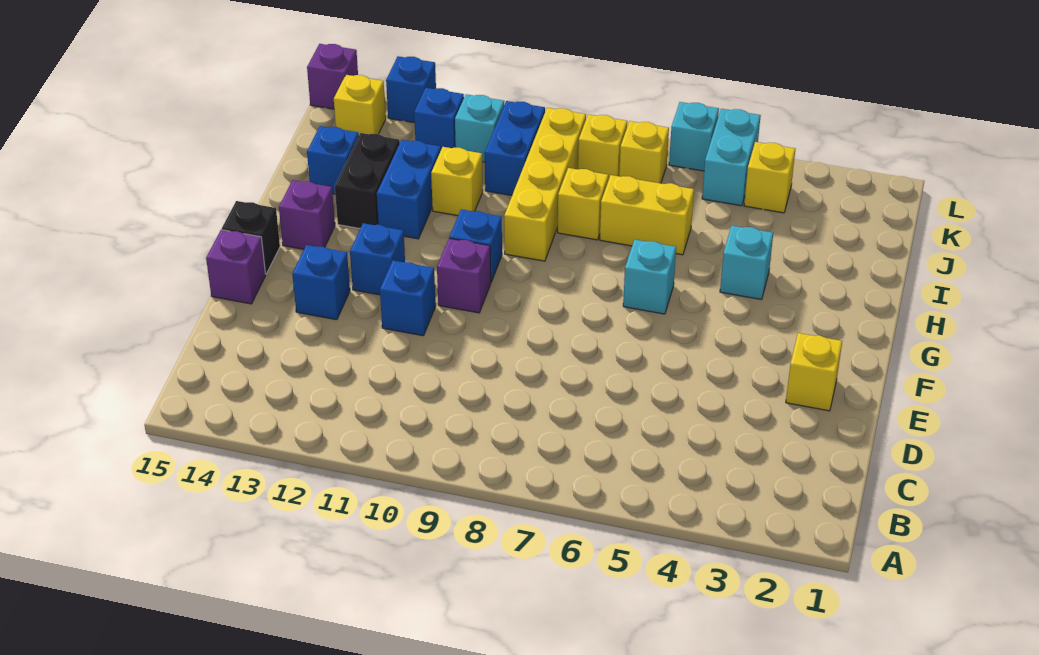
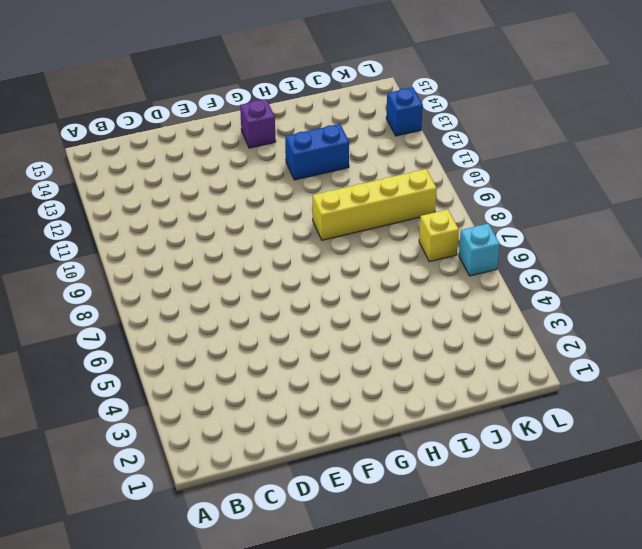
none -> yellow brick E2 level 1
none -> blue brick E11 level 1
none -> blue brick E13 level 1

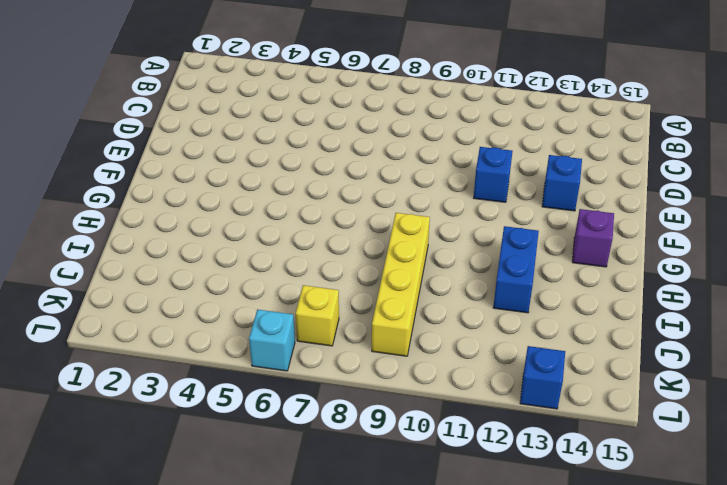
none -> yellow brick E2 level 1
none -> purple brick E15 level 1
none -> purple brick F10 level 1

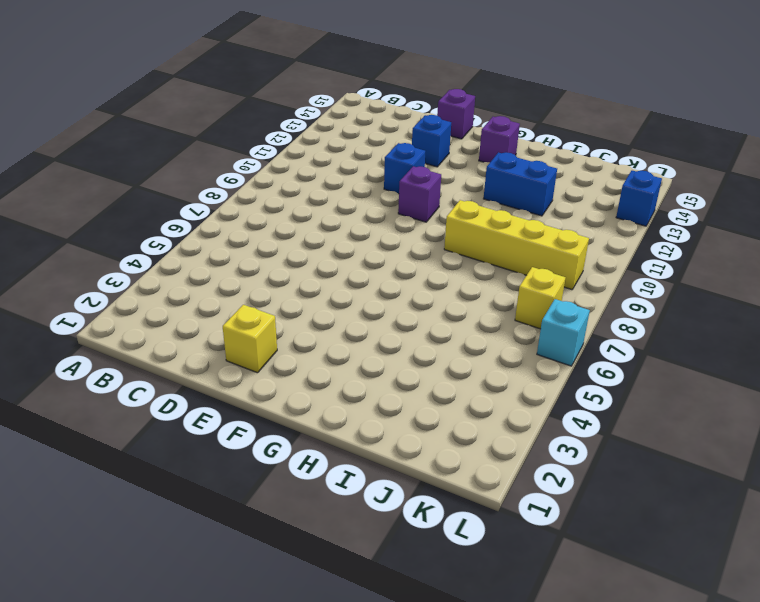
none -> blue brick F12 level 1
none -> black brick F15 level 1
none -> cyan brick G6 level 1

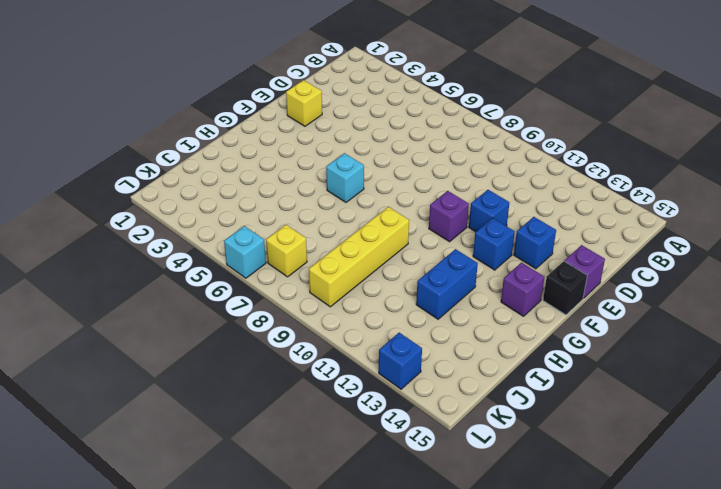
none -> blue brick G10 level 1
none -> cyan brick H4 level 1
none -> black brick H13:I13 level 1

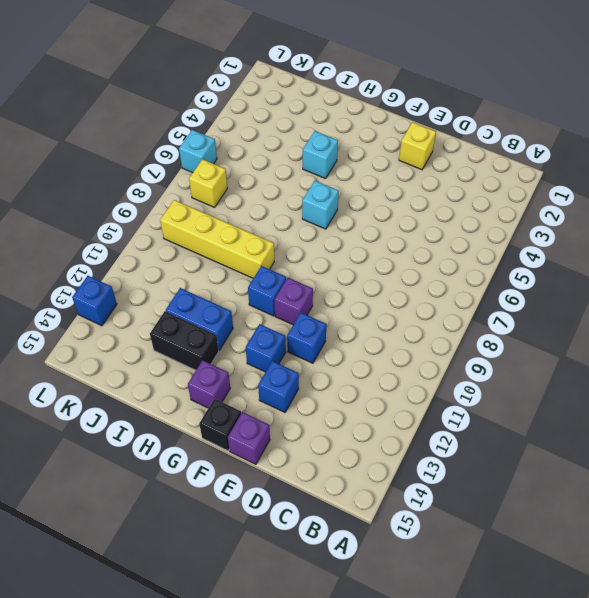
none -> yellow brick I6:I7 level 1
none -> yellow brick I8 level 1
none -> yellow brick I11 level 1

